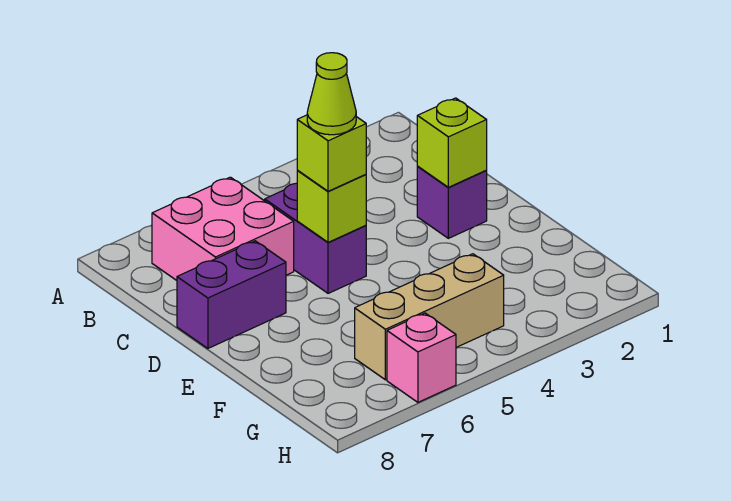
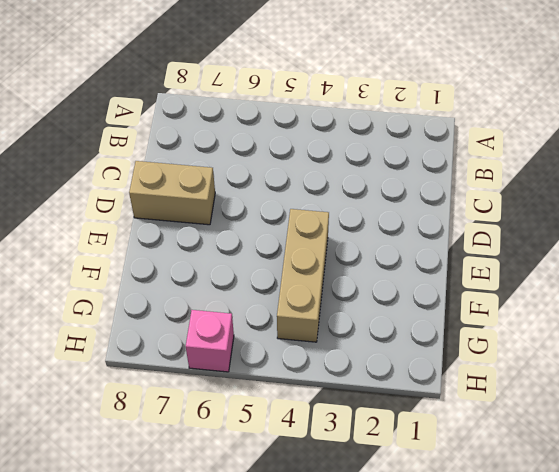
tan brick D7:D8 level 1 -> purple brick D7:D8 level 1
tan brick E4:G4 level 1 -> tan brick G4:G6 level 1
none -> pink brick B6:C7 level 1
none -> purple brick C5:D5 level 1

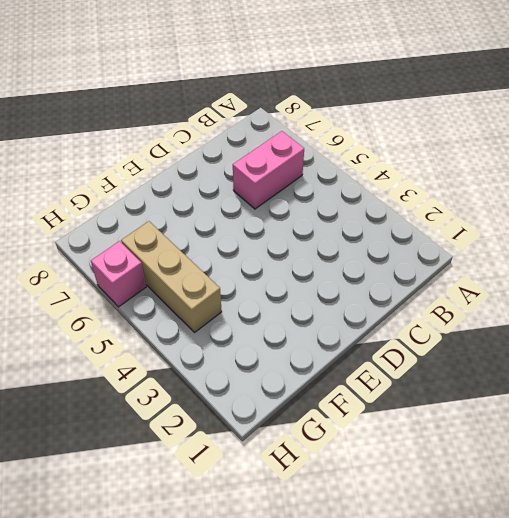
pink brick B6:C6 level 1 -> pink brick B6:C7 level 1
none -> purple brick C5:D5 level 1
none -> purple brick D2 level 1

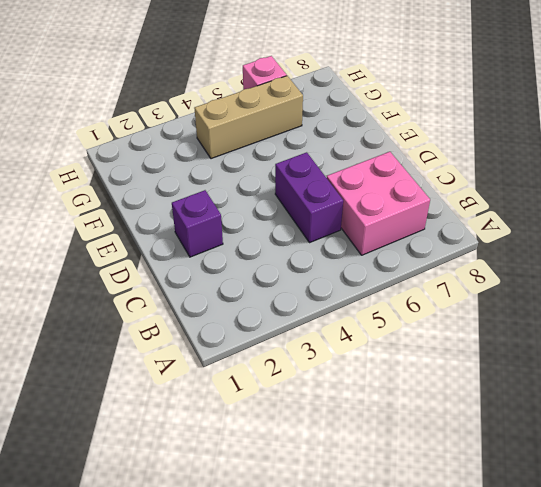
none -> purple brick D7:D8 level 1
none -> lime brick D2 level 2

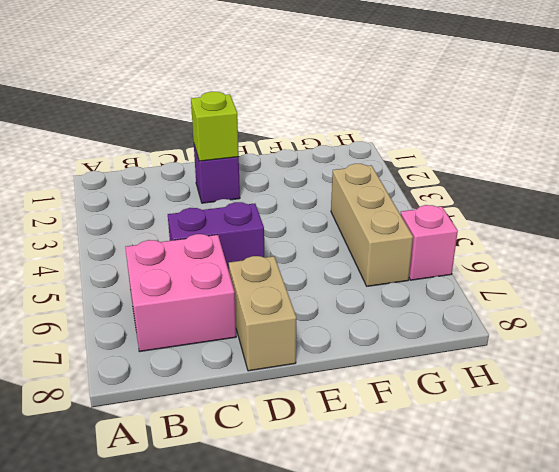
tan brick D7:D8 level 1 -> purple brick D7:D8 level 1
none -> lime brick D5 level 2
none -> lime brick D5 level 3

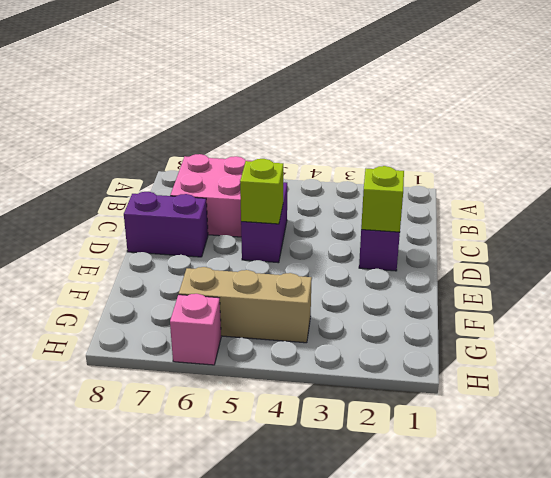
none -> lime brick D5 level 3
none -> lime cone D5 level 4

